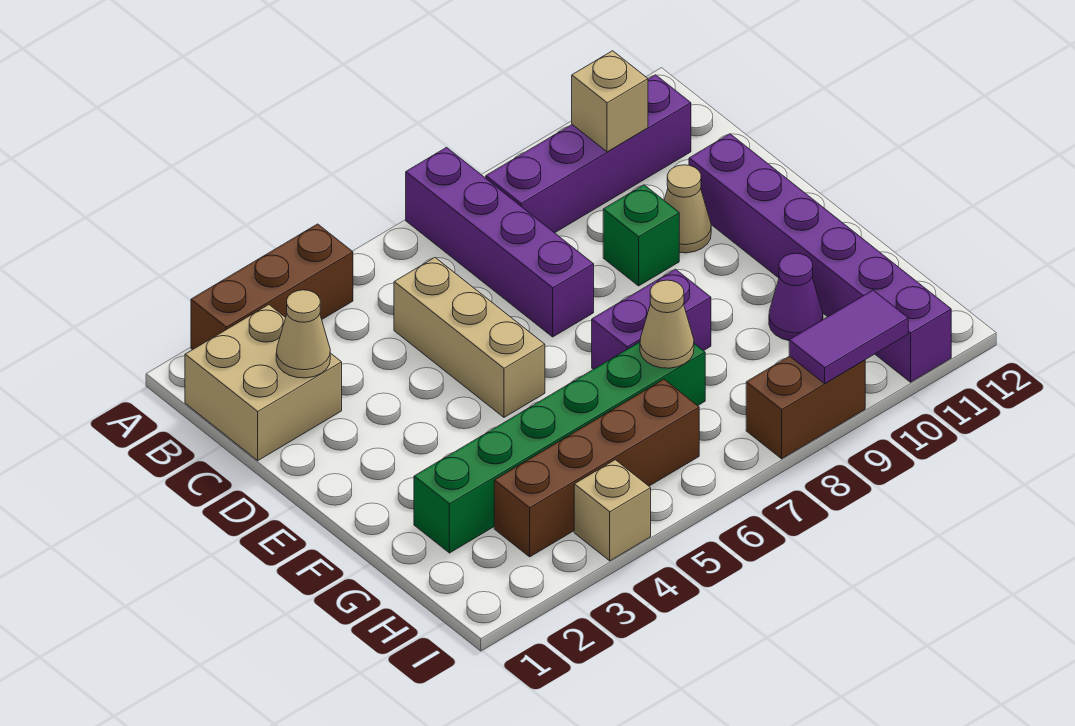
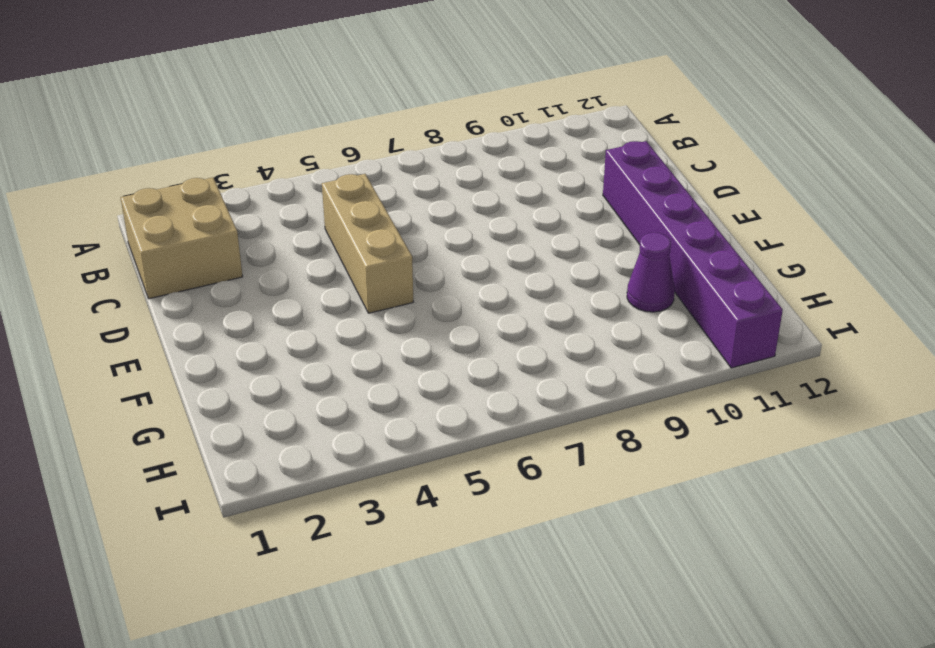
none -> brown brick A2:A4 level 1
none -> purple brick A7:D7 level 1
none -> purple brick B8:B11 level 1

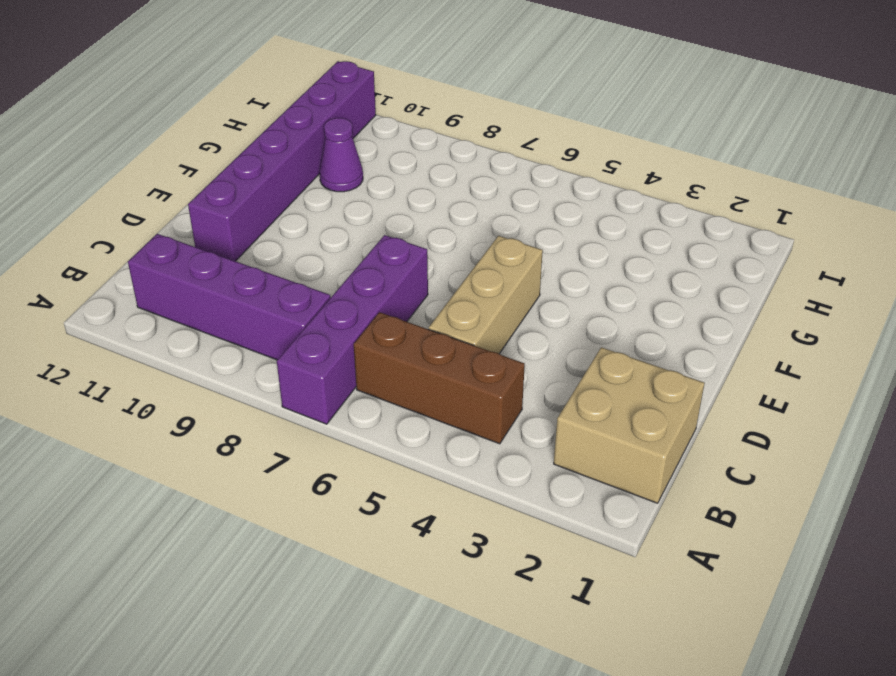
brown brick B4:B6 level 1 -> brown brick A2:A4 level 1
none -> green brick D9 level 1
none -> tan cone D10 level 1
none -> purple brick F7:F8 level 1

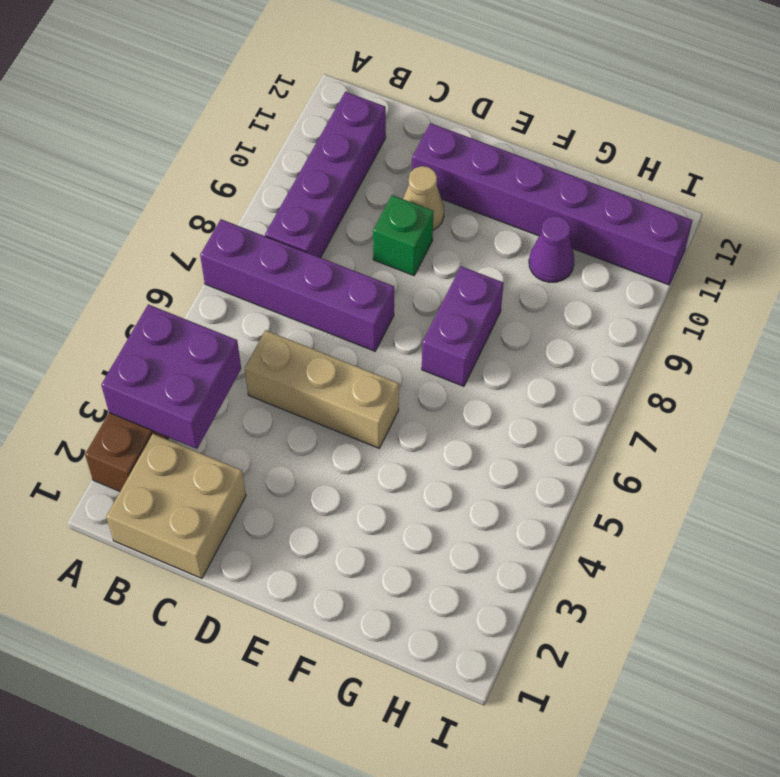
purple brick A3:B4 level 2 -> none
none -> green brick G2:G7 level 1
none -> brown brick H3:H6 level 1
none -> tan brick I4 level 1

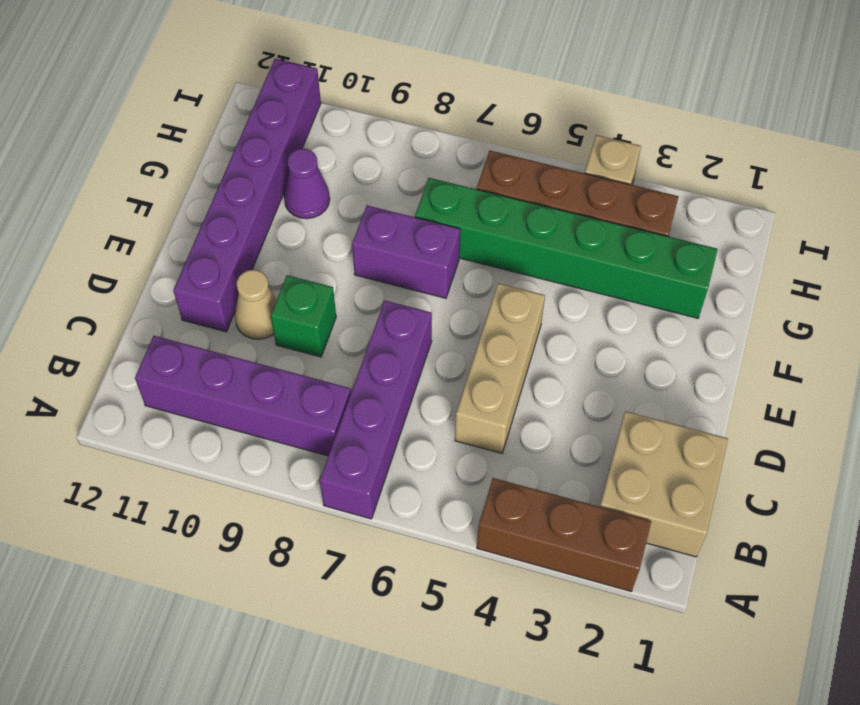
none -> brown brick I8:I9 level 1
none -> tan brick B10 level 2
none -> tan cone C2 level 2

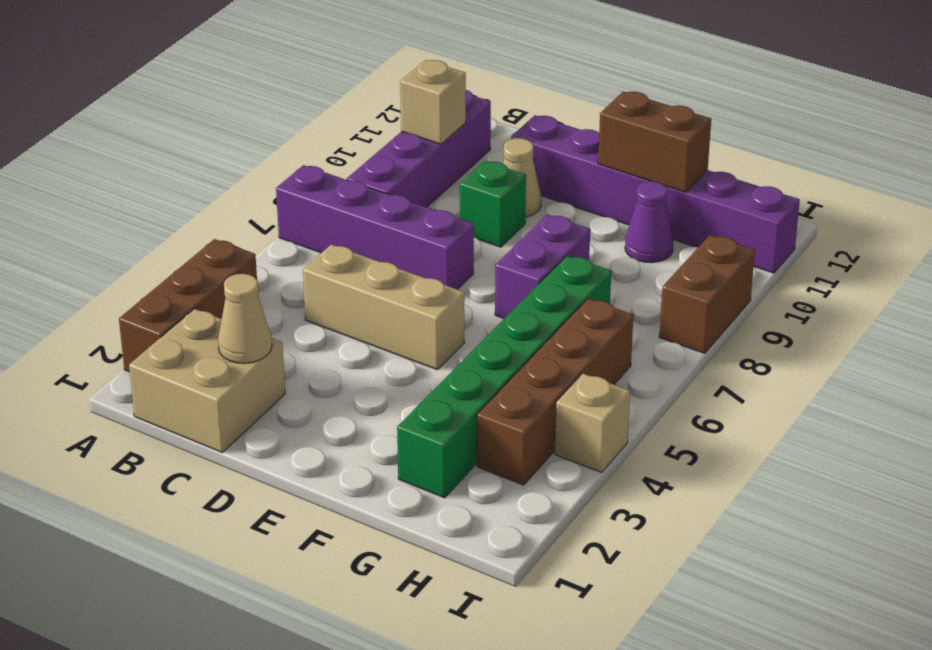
brown brick F11:G11 level 2 -> none
none -> tan cone G7 level 2
none -> purple tile I9:I10 level 2

